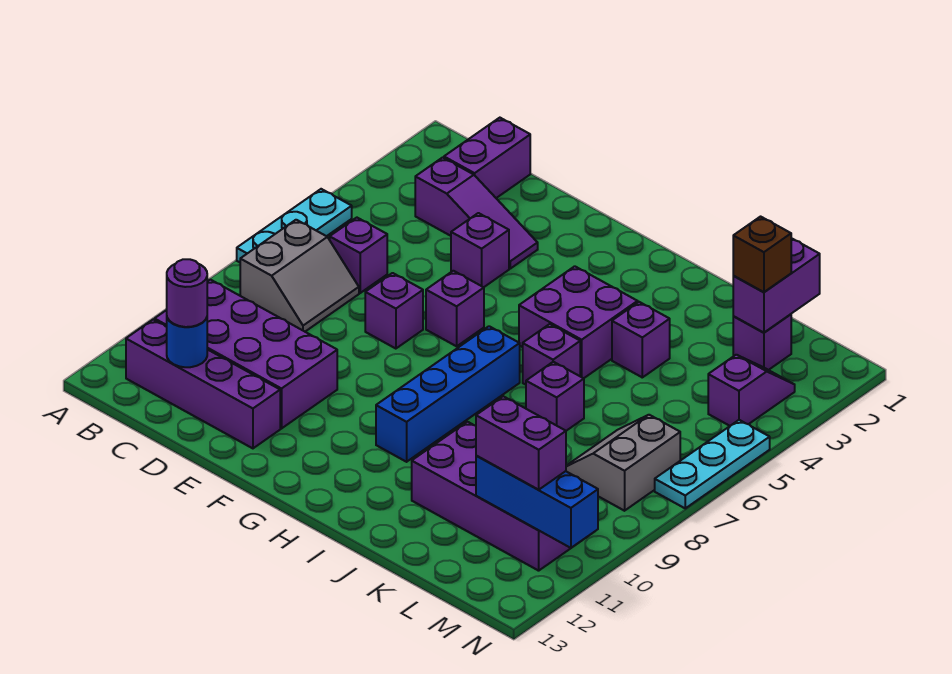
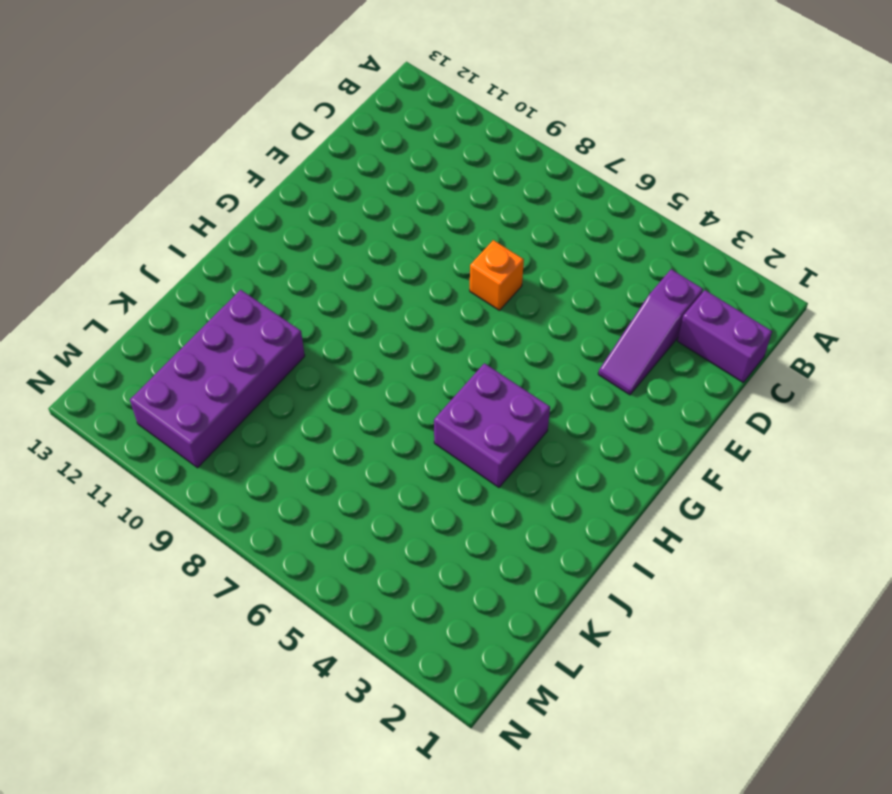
orange brick E7 level 1 -> purple brick E7 level 1
none -> cyan plate A5:A7 level 1
none -> grey slope B7:C8 level 1 top B
none -> purple brick B10:E11 level 1

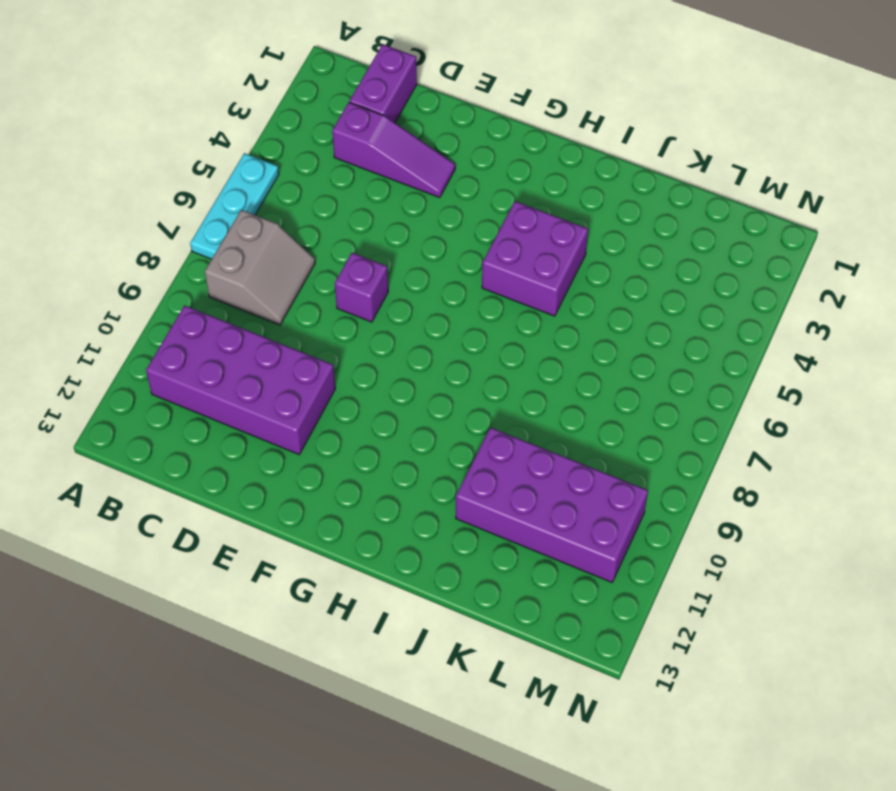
none -> purple brick B12:E12 level 1
none -> purple brick C6 level 1
none -> purple brick E4 level 1

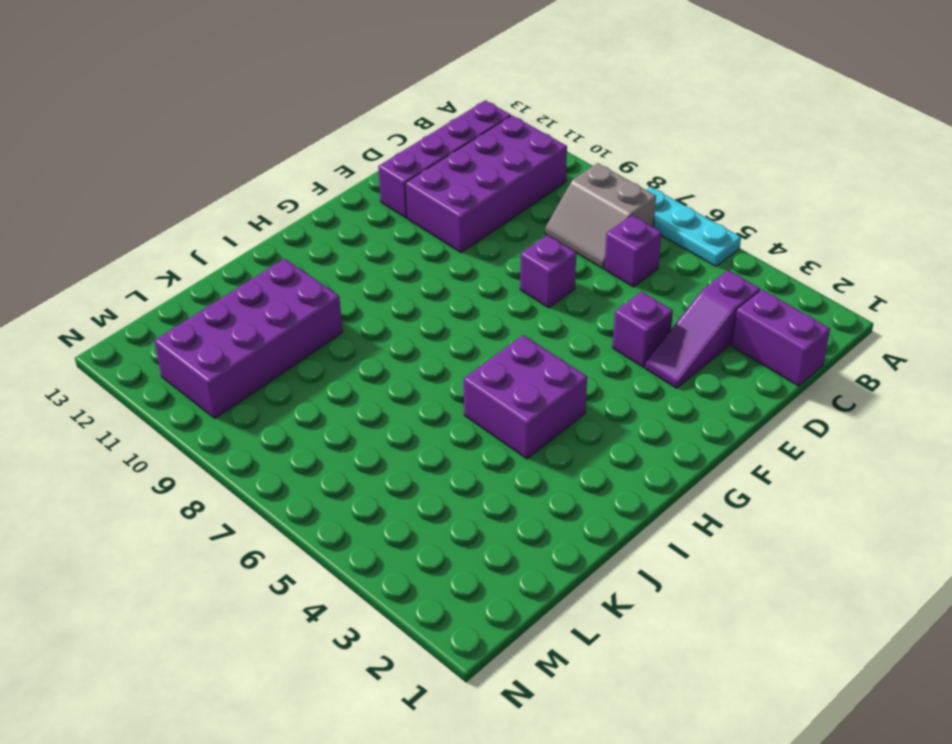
none -> purple brick F6 level 1
none -> blue brick H7:H10 level 1
none -> purple brick I6 level 1

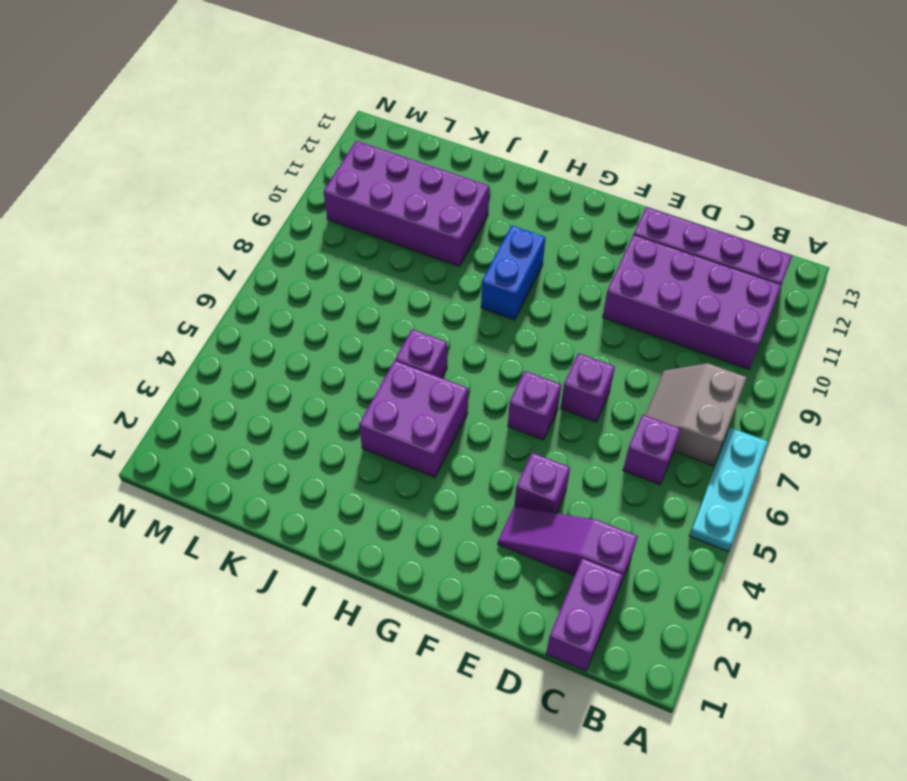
blue brick H9:H10 level 1 -> blue brick H7:H10 level 1
none -> purple brick J4 level 1
none -> purple brick J7 level 1
none -> purple brick L2 level 1

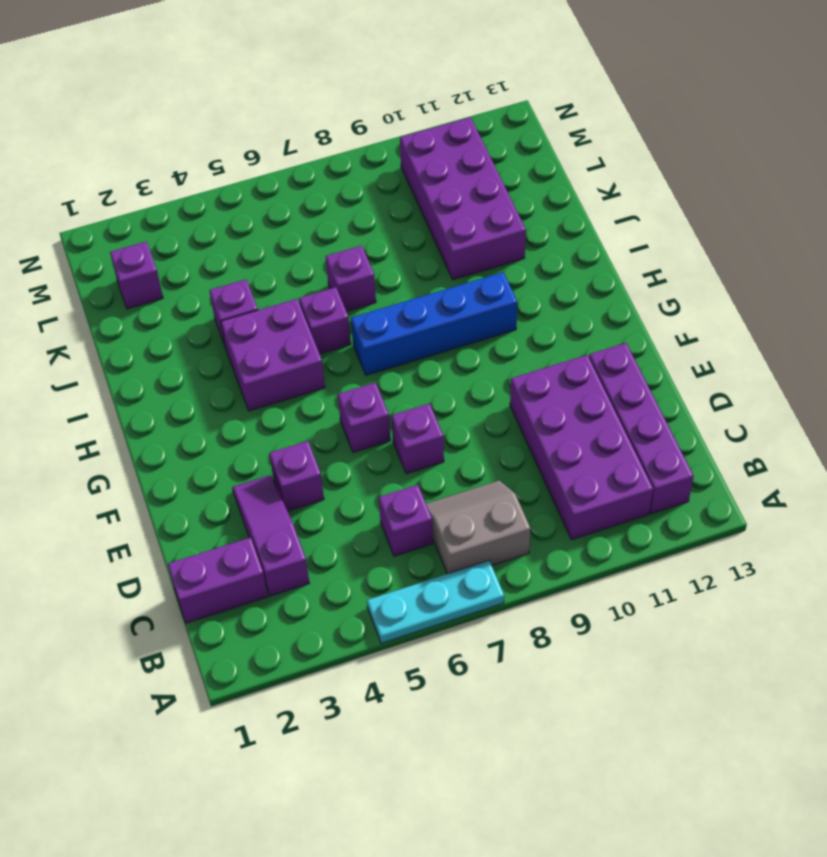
none -> grey slope L7:M8 level 1 top M
none -> purple slope M3:M4 level 1 top 4
none -> cyan plate N5:N7 level 1

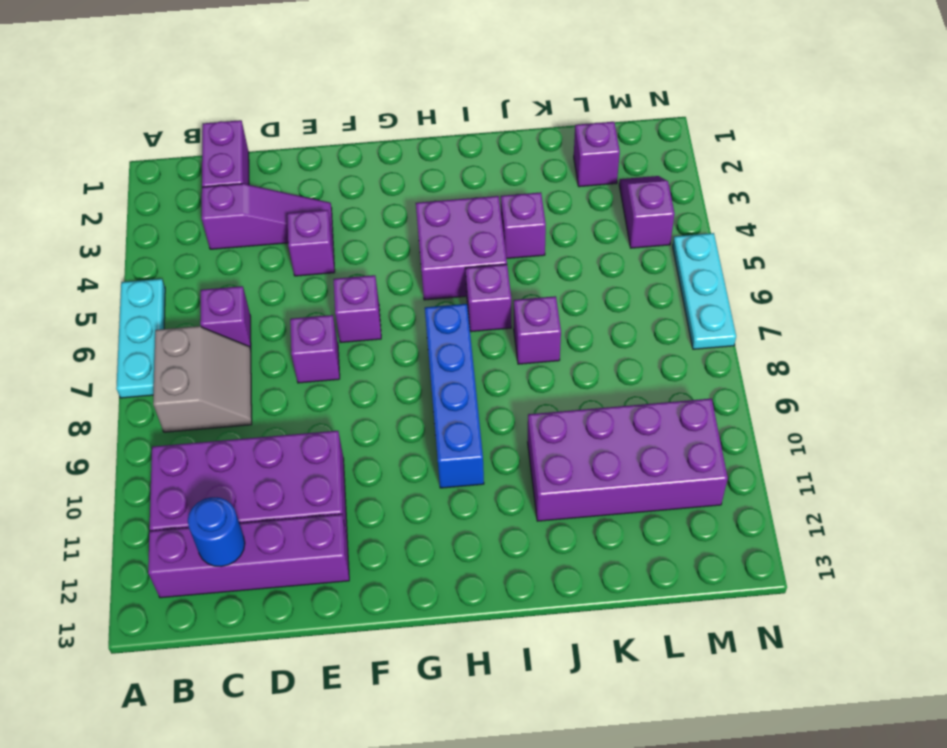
none -> grey slope L7:M8 level 1 top M
none -> purple brick L1:L2 level 2
none -> blue brick L11:N11 level 2

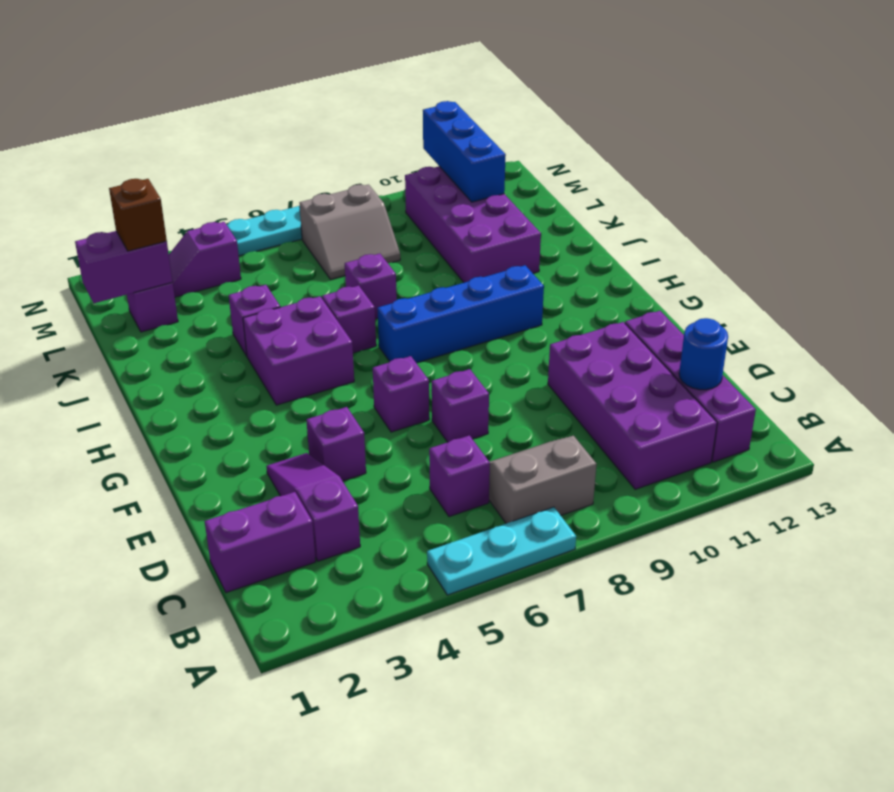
none -> purple round brick C12 level 3
none -> purple brick L11:M11 level 3

